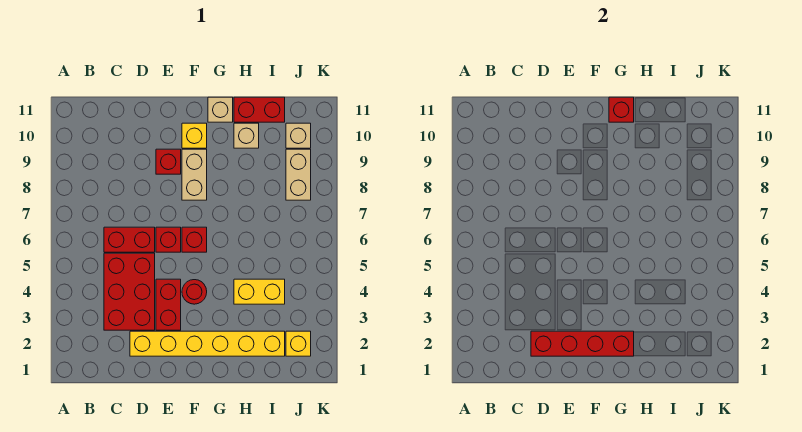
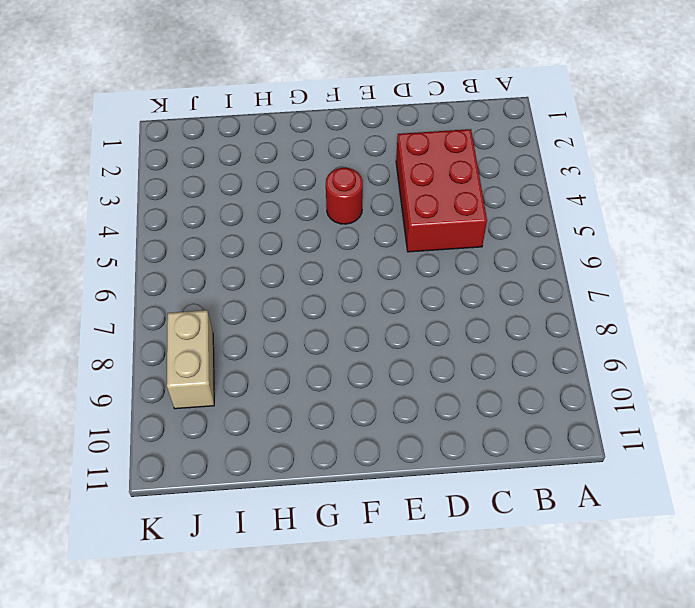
none -> red brick C6:D6 level 1
none -> yellow brick D2:I2 level 1
none -> red brick E3:E4 level 1

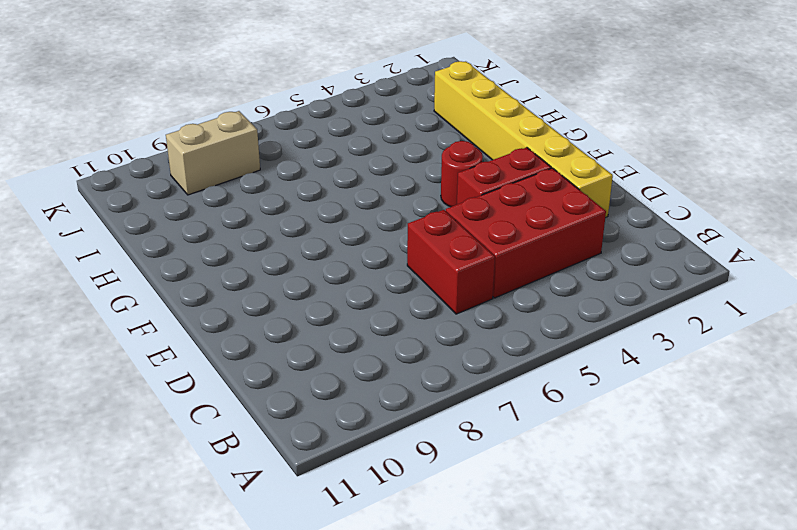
none -> red brick E6 level 1
none -> red brick E9 level 1
none -> red brick F6 level 1

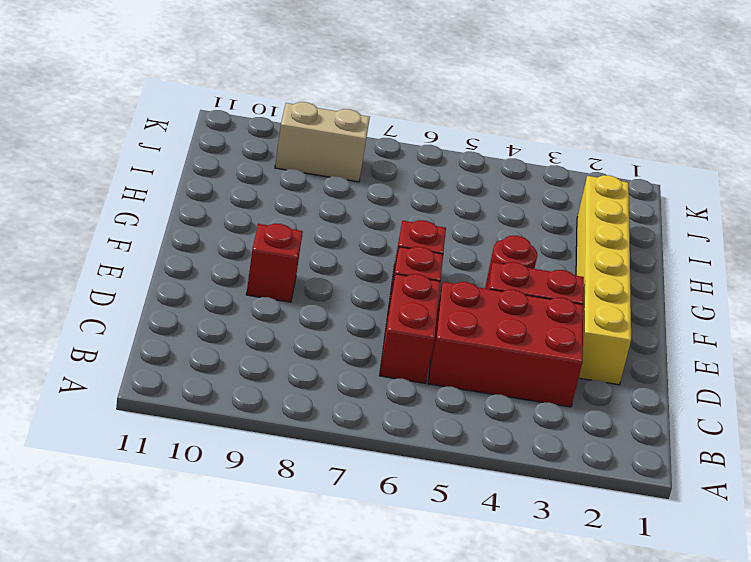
none -> tan brick F8:F9 level 1
none -> yellow brick F10 level 1
none -> tan brick G11 level 1

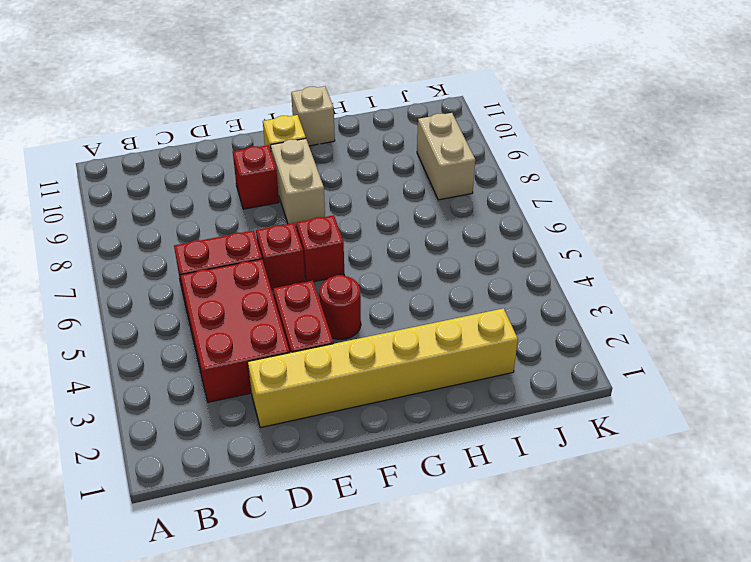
none -> yellow brick H4:I4 level 1
none -> tan brick H10 level 1
none -> red brick H11:I11 level 1

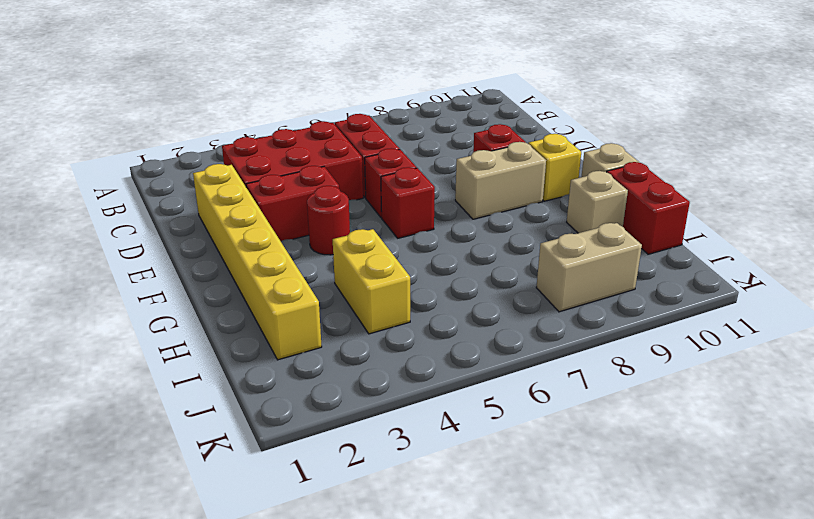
none -> yellow brick J2 level 1
none -> tan brick J10 level 1
none -> red brick D2:G2 level 2

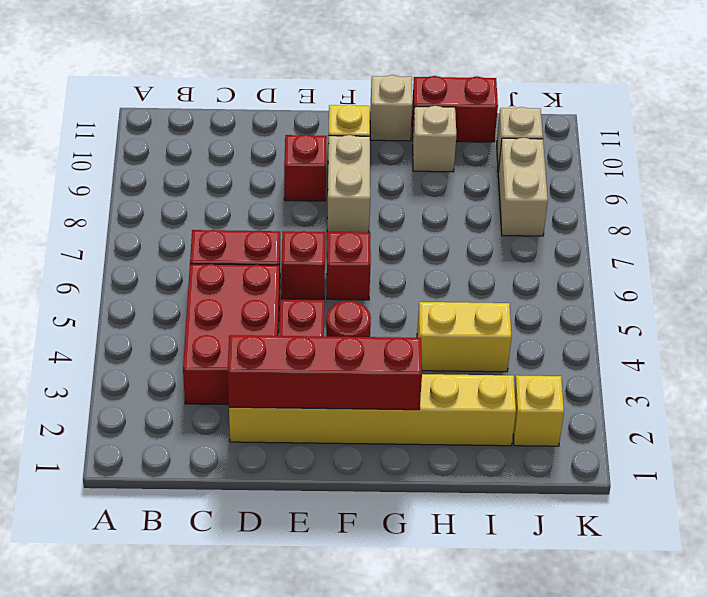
none -> red brick G11 level 2

